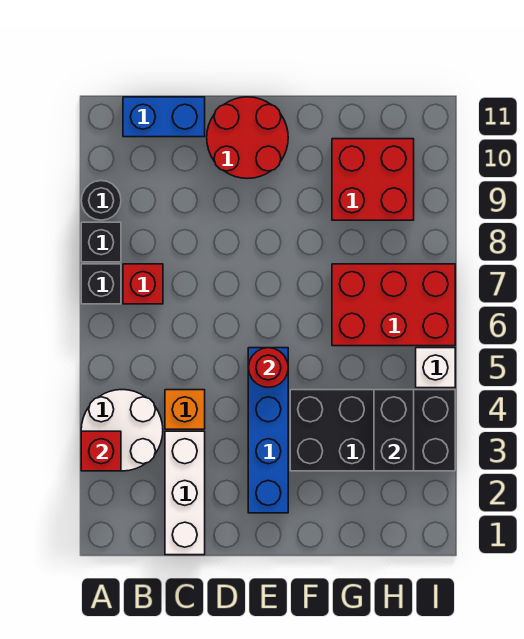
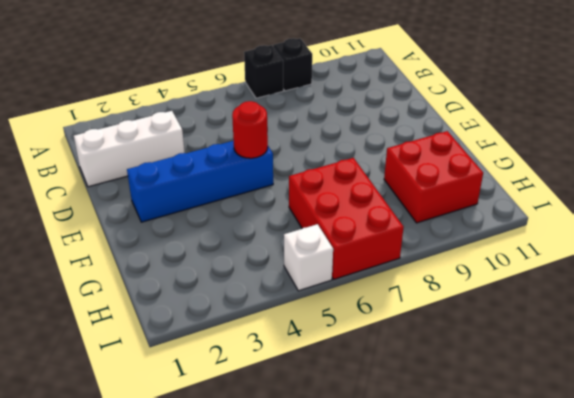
none -> white round brick A3:B4 level 1
none -> black round brick A9 level 1
none -> red brick B7 level 1

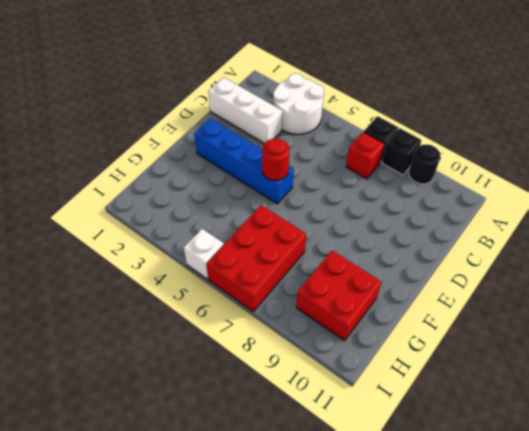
none -> blue brick B11:C11 level 1
none -> orange brick C4 level 1
none -> red round brick D10:E11 level 1

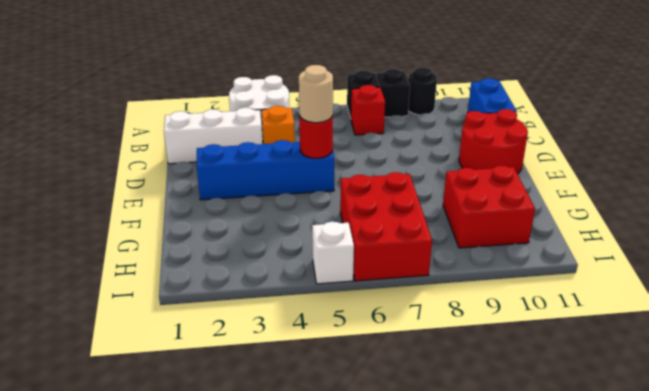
tan round brick E5 level 3 -> none
none -> black brick F3:I4 level 1
none -> red brick A3 level 2
none -> black brick H3:H4 level 2

